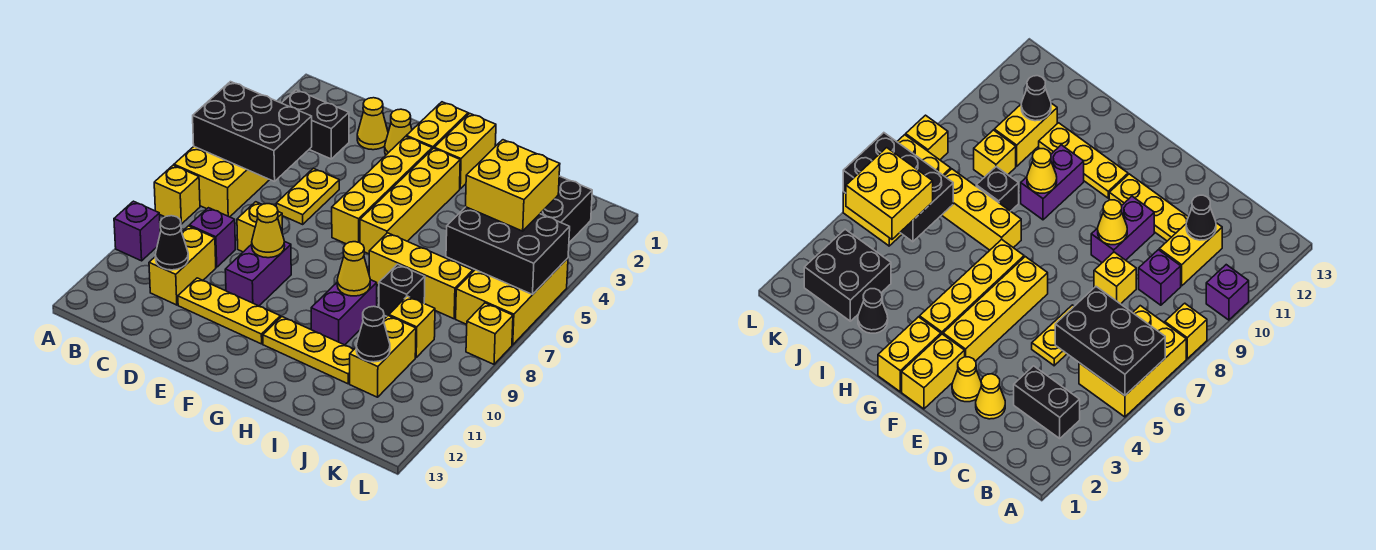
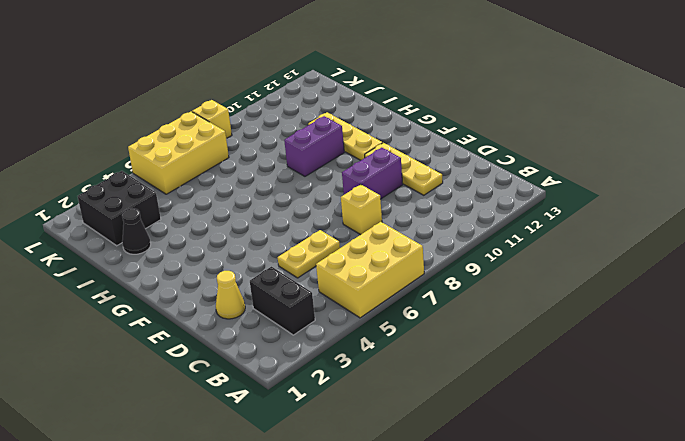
none -> yellow brick A8 level 1
none -> purple brick A10 level 1
none -> purple brick C9 level 1
none -> yellow brick C10:C11 level 1

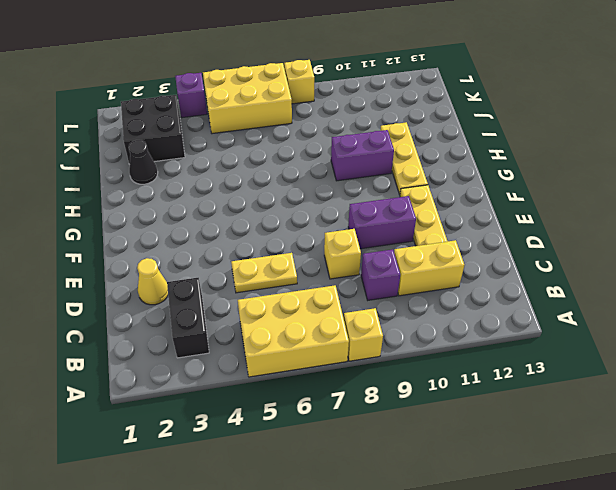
purple brick L4 level 1 -> purple brick A10 level 1
none -> yellow cone E2 level 1
none -> yellow brick F1:F2 level 1
none -> yellow brick F3:F6 level 1
none -> yellow brick G1:G2 level 1

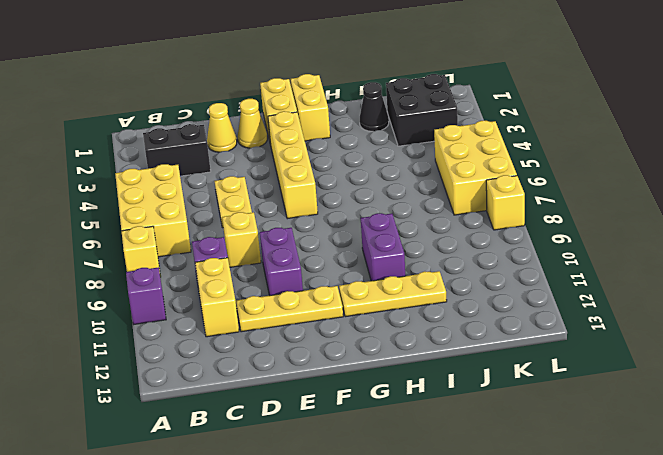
none -> yellow brick G3:G6 level 1
none -> yellow brick H7:J7 level 1
none -> black brick I8 level 1
none -> yellow brick J9 level 1

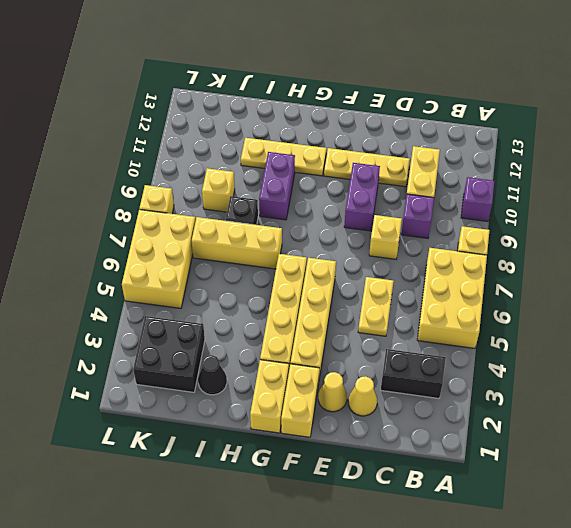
none -> yellow brick J10:J11 level 1
none -> black brick A5:C6 level 2
none -> black cone C11 level 2
none -> yellow cone E9 level 2

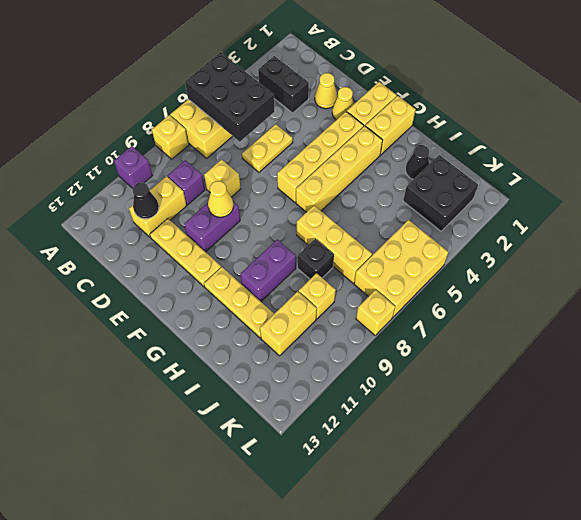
none -> yellow cone H9 level 2
none -> black brick J5:L6 level 2
none -> black cone J11 level 2
none -> yellow brick J4:K5 level 3

